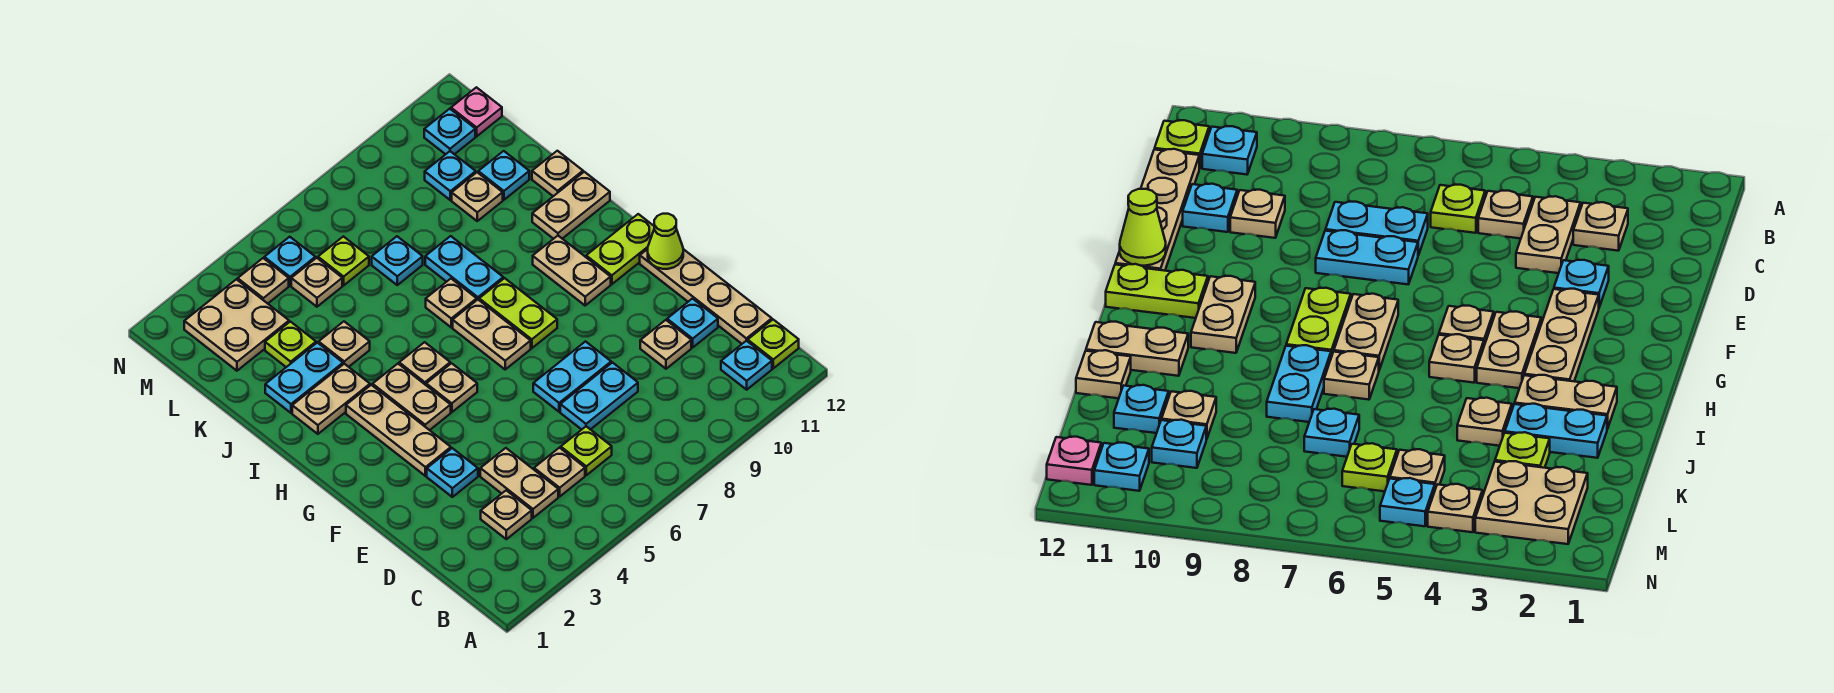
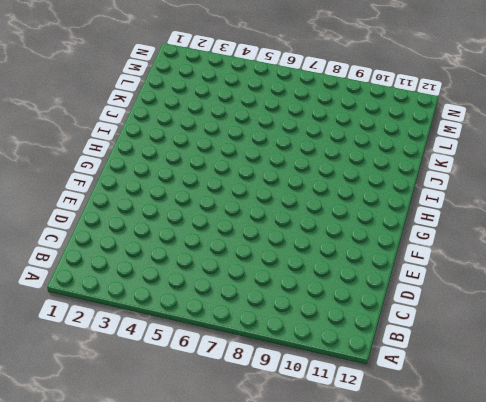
none -> cyan plate B11 level 1
none -> lime plate B12 level 1
none -> tan plate C3 level 1
none -> tan plate C4:D4 level 1

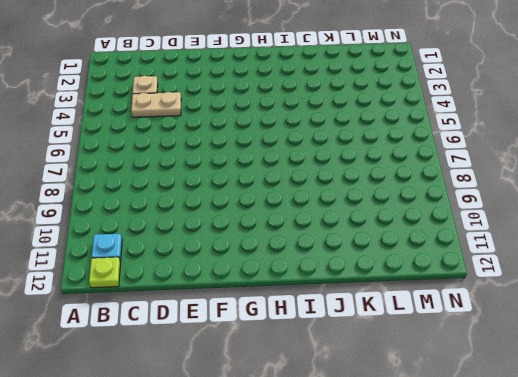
none -> tan plate C5 level 1
none -> lime plate C6 level 1
none -> tan plate C12:F12 level 1
none -> cyan plate D7:D8 level 1

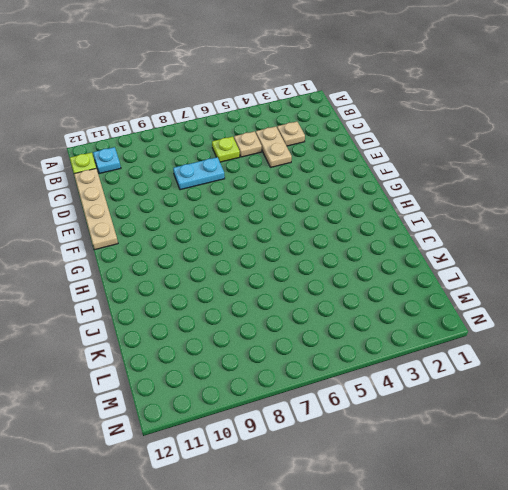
none -> tan plate D10 level 1
none -> cyan plate D11 level 1
none -> cyan plate E3 level 1
none -> cyan plate E7:E8 level 1

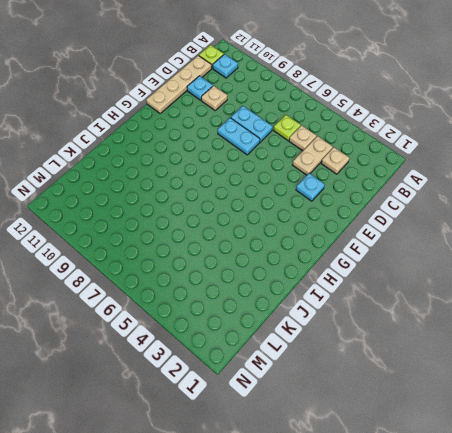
none -> tan plate F3:H3 level 1
none -> tan plate G4:H4 level 1
none -> tan plate G5 level 1
none -> tan plate G7:H7 level 1

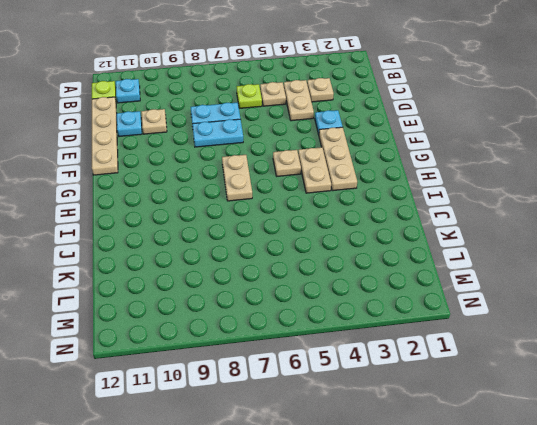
none -> lime plate G8:H8 level 1
none -> tan plate G10:H10 level 1
none -> lime plate G11:G12 level 1
none -> tan plate H5 level 1

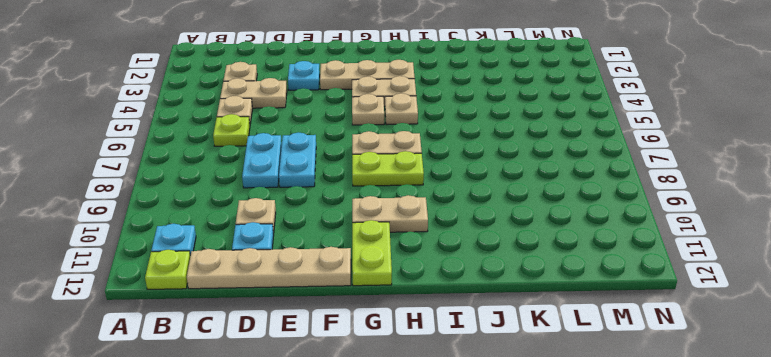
none -> tan plate I2:I3 level 1
none -> tan plate I7 level 1
none -> cyan plate I8:J8 level 1
none -> tan plate I11:I12 level 1

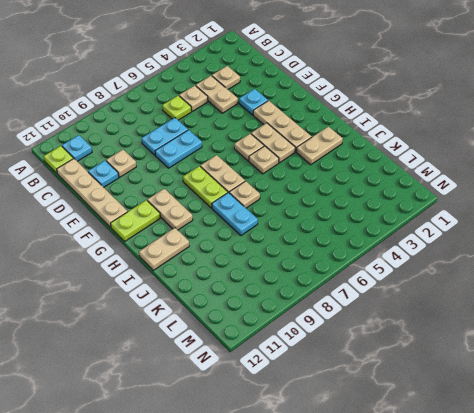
none -> cyan plate J2:J3 level 1
none -> tan plate J4 level 1
none -> tan plate J12 level 1
none -> lime plate K3 level 1

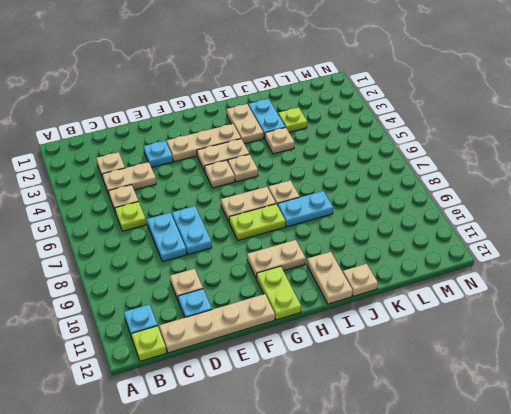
none -> cyan plate K7 level 1
none -> tan plate K10 level 1
none -> cyan plate K11 level 1
none -> tan plate L2:M3 level 1

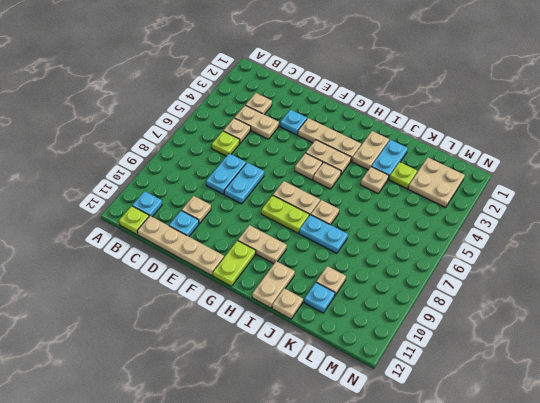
none -> cyan plate K7 level 1
none -> tan plate L5 level 1
none -> lime plate L6 level 1
none -> cyan plate L10 level 1

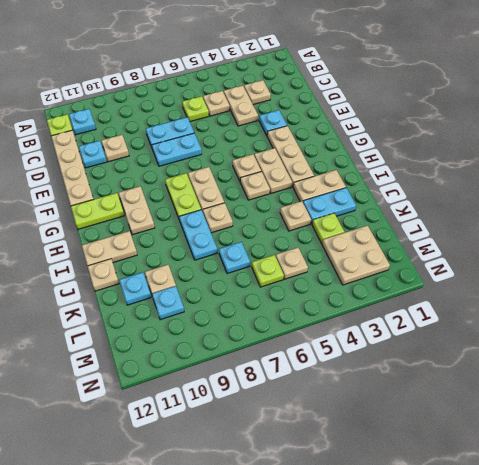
none -> tan plate M4 level 1
none -> cyan plate M5 level 1
none -> cyan plate M11 level 1
none -> pink plate M12 level 1

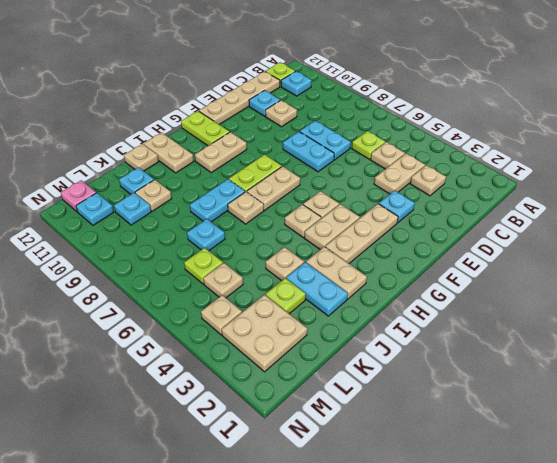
none -> cyan plate M5 level 1
none -> lime cone F12 level 2

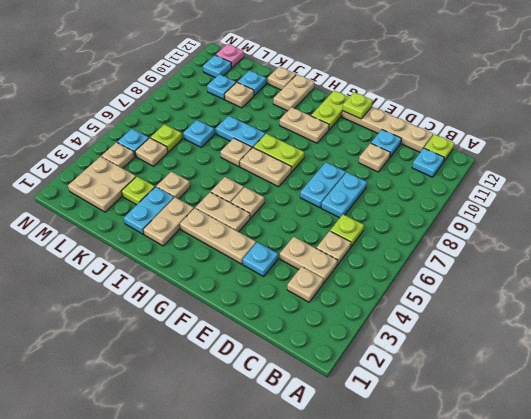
lime plate F12 level 2 -> lime cone F12 level 2

